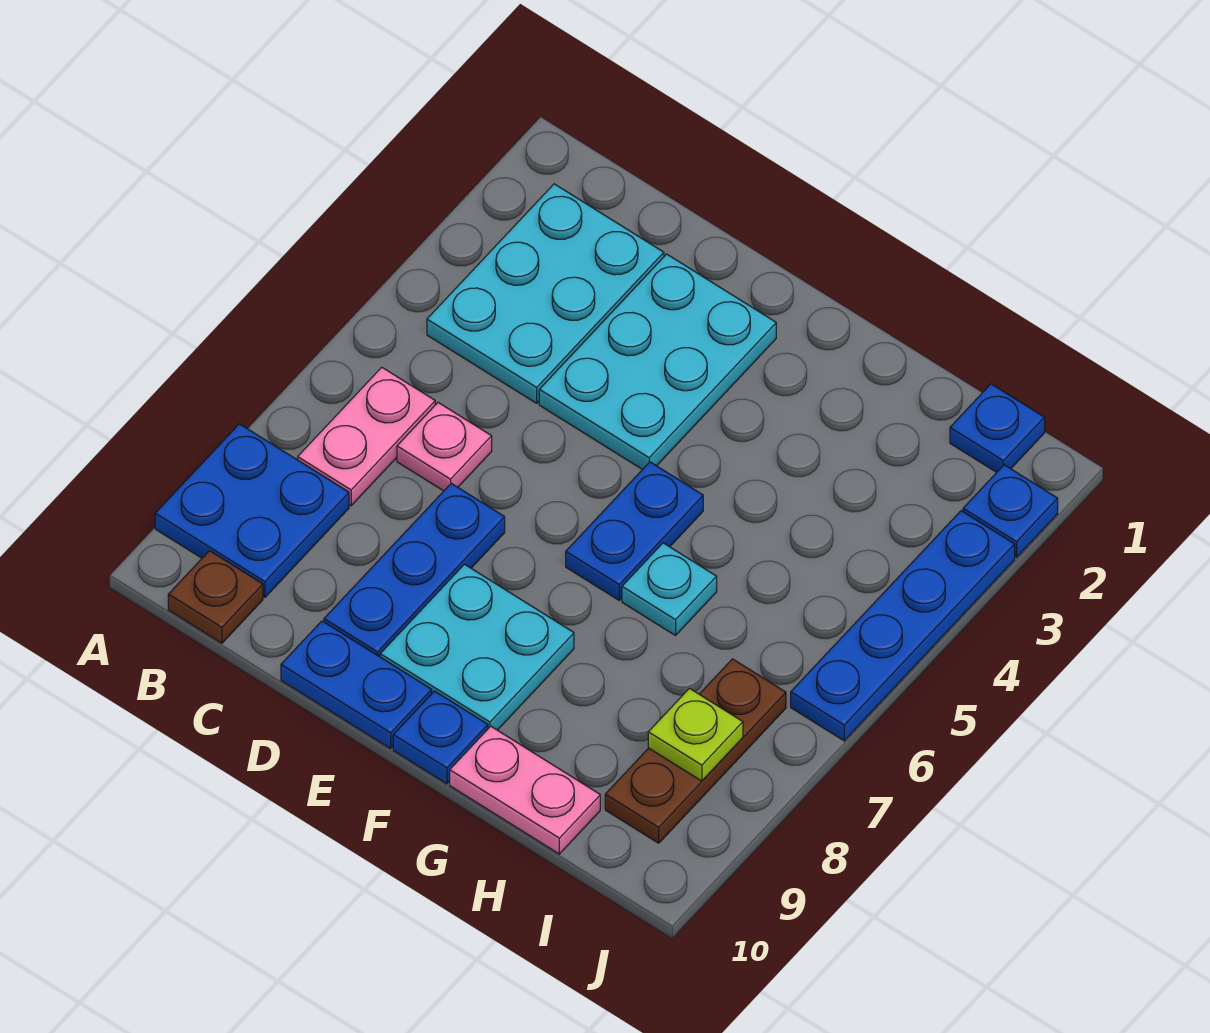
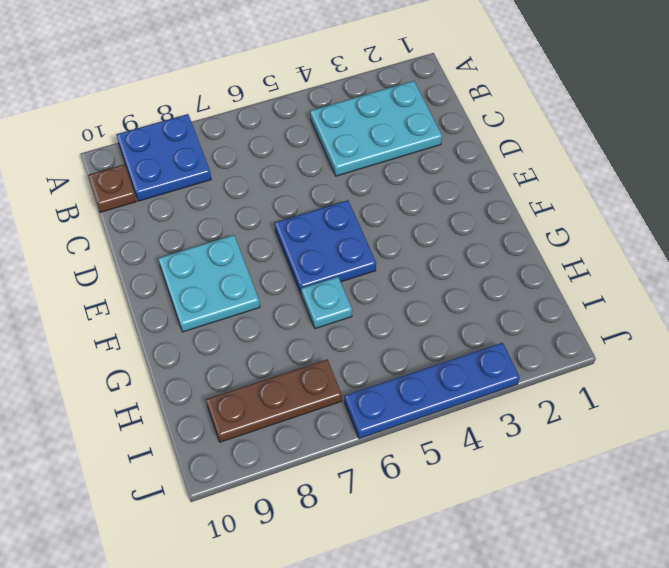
blue plate E5:F6 level 1 -> blue plate F5:F6 level 1
none -> pink plate B6:B7 level 1
none -> pink plate C6 level 1
none -> cyan plate D2:E4 level 1

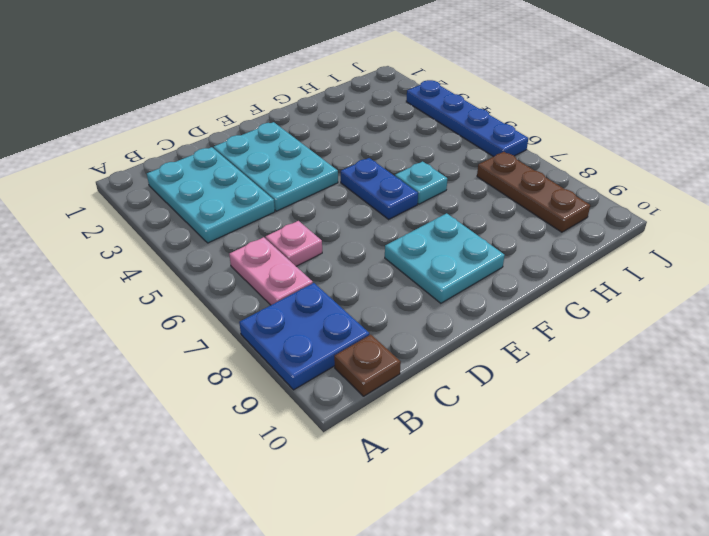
none -> blue plate D7:D9 level 1
none -> blue plate D10:E10 level 1
none -> blue plate F10 level 1

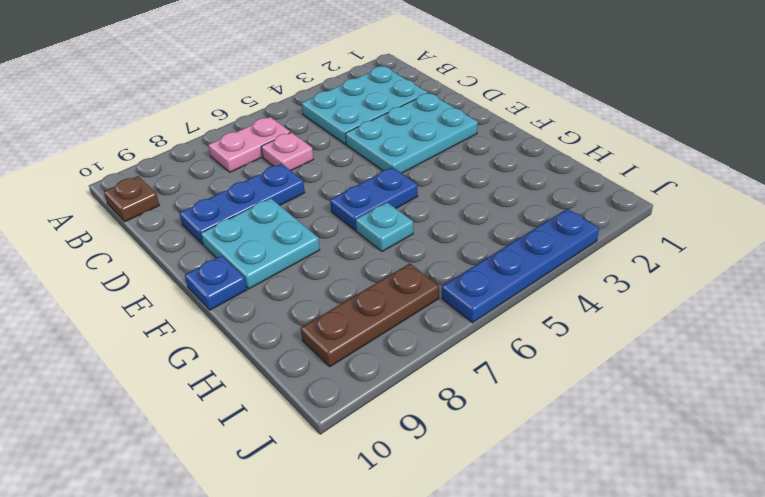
none -> blue plate A8:B9 level 1
none -> blue plate D10:E10 level 1
none -> pink plate G10:H10 level 1

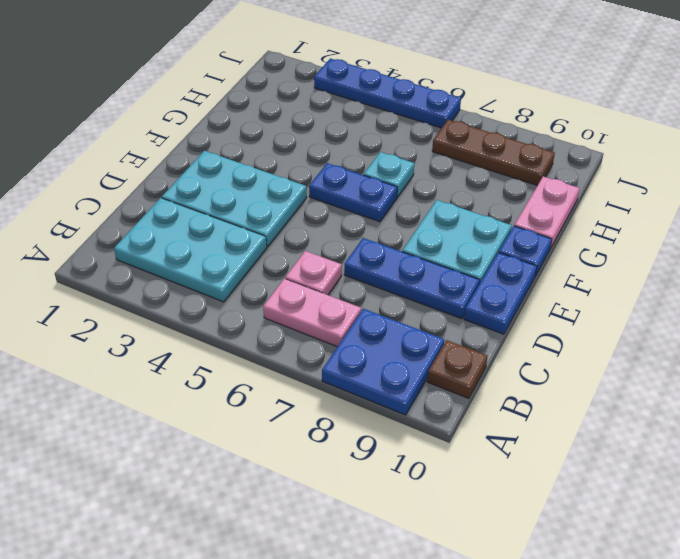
none -> blue plate I1 level 1
none -> blue plate J2 level 1
none -> lime plate I8 level 2

